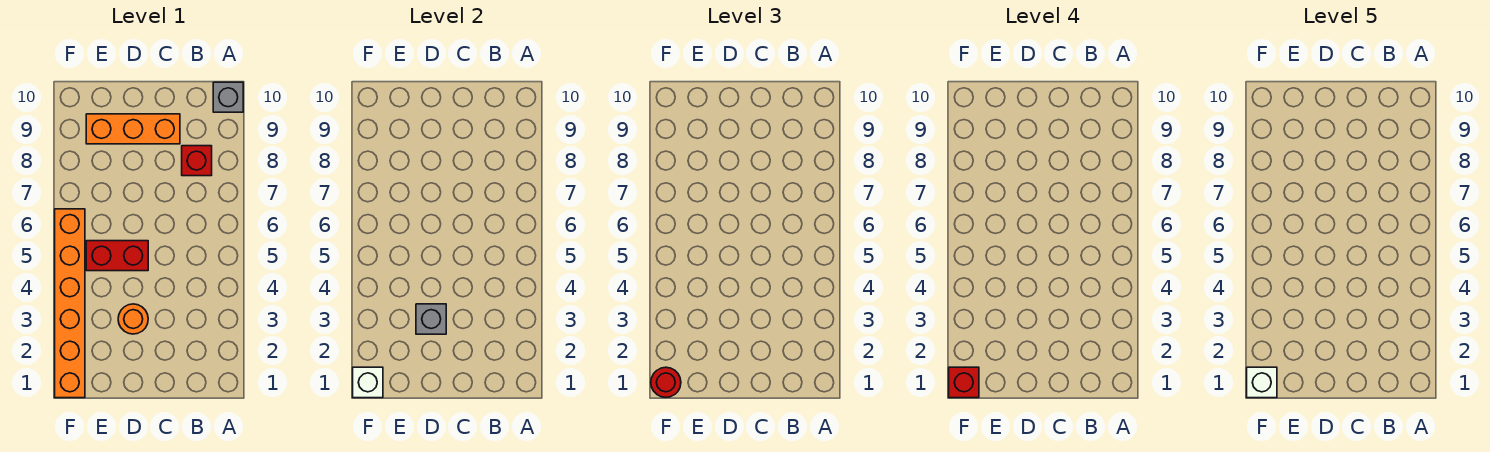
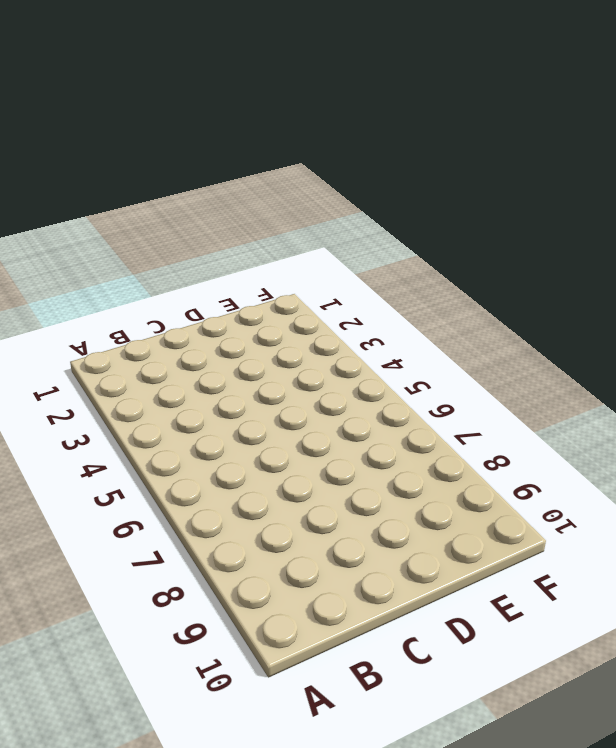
none -> grey brick A10 level 1
none -> red brick B8 level 1

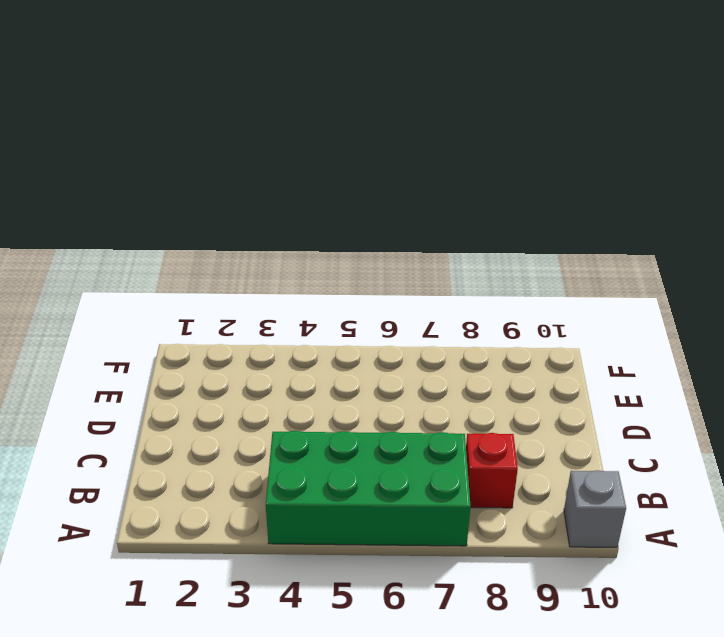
green brick A4:B7 level 1 -> none
none -> orange brick C9:E9 level 1
none -> orange round brick D3 level 1

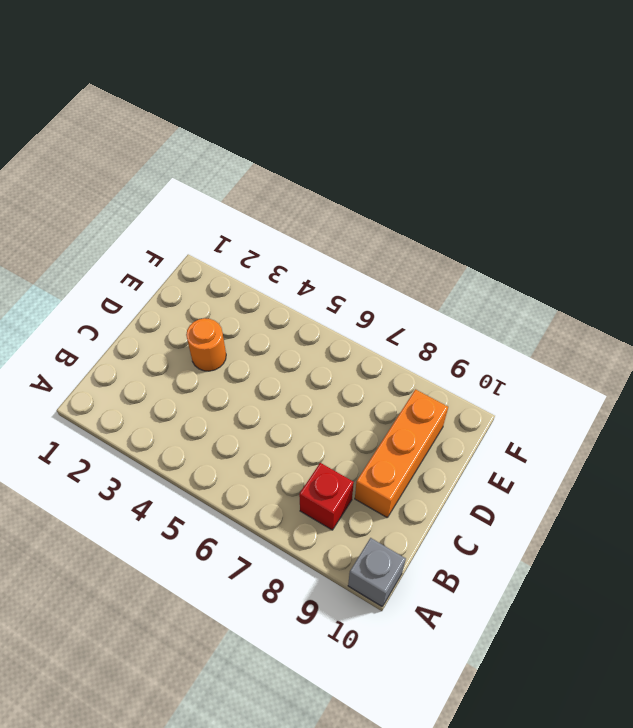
none -> red brick D5:E5 level 1
none -> orange brick F1:F6 level 1

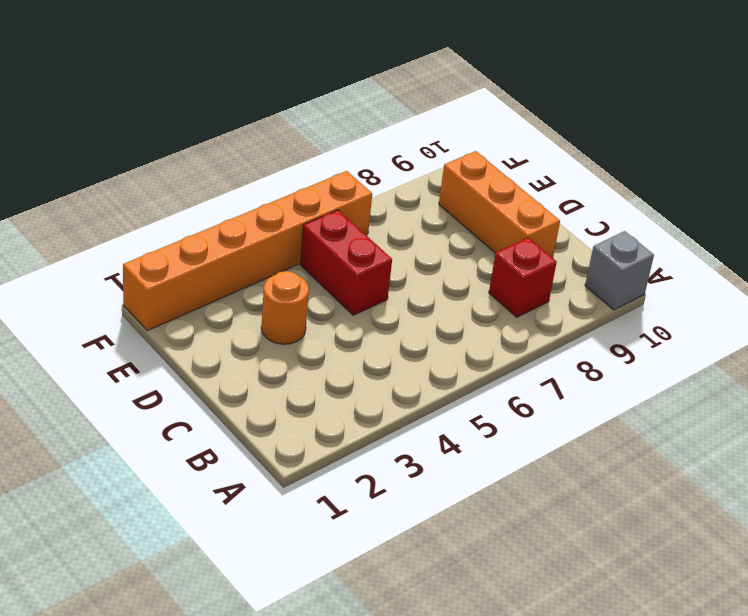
none -> grey brick D3 level 2
none -> white brick F1 level 2

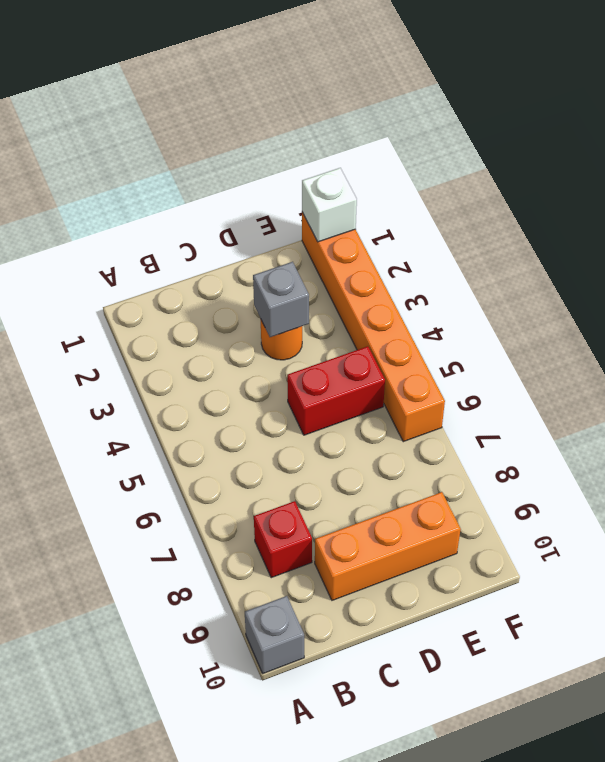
none -> red round brick F1 level 3
none -> red brick F1 level 4

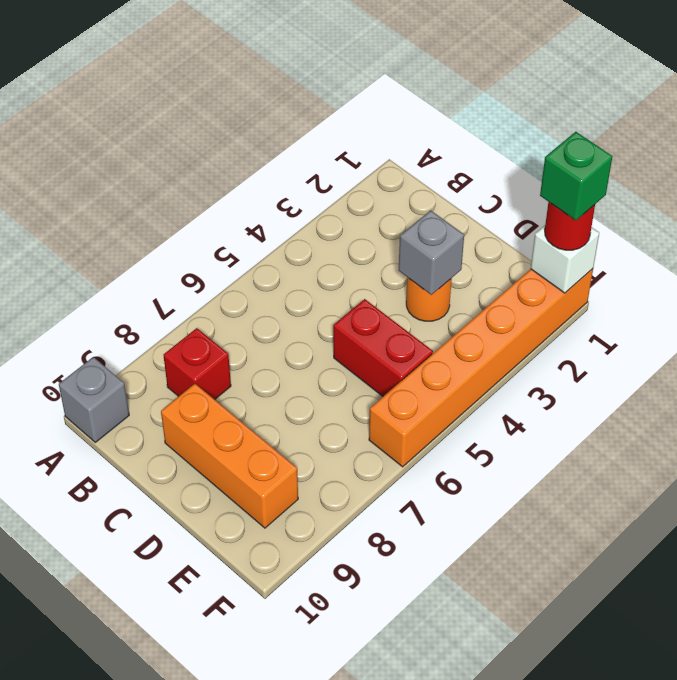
green brick F1 level 4 -> red brick F1 level 4
none -> white brick F1 level 5

